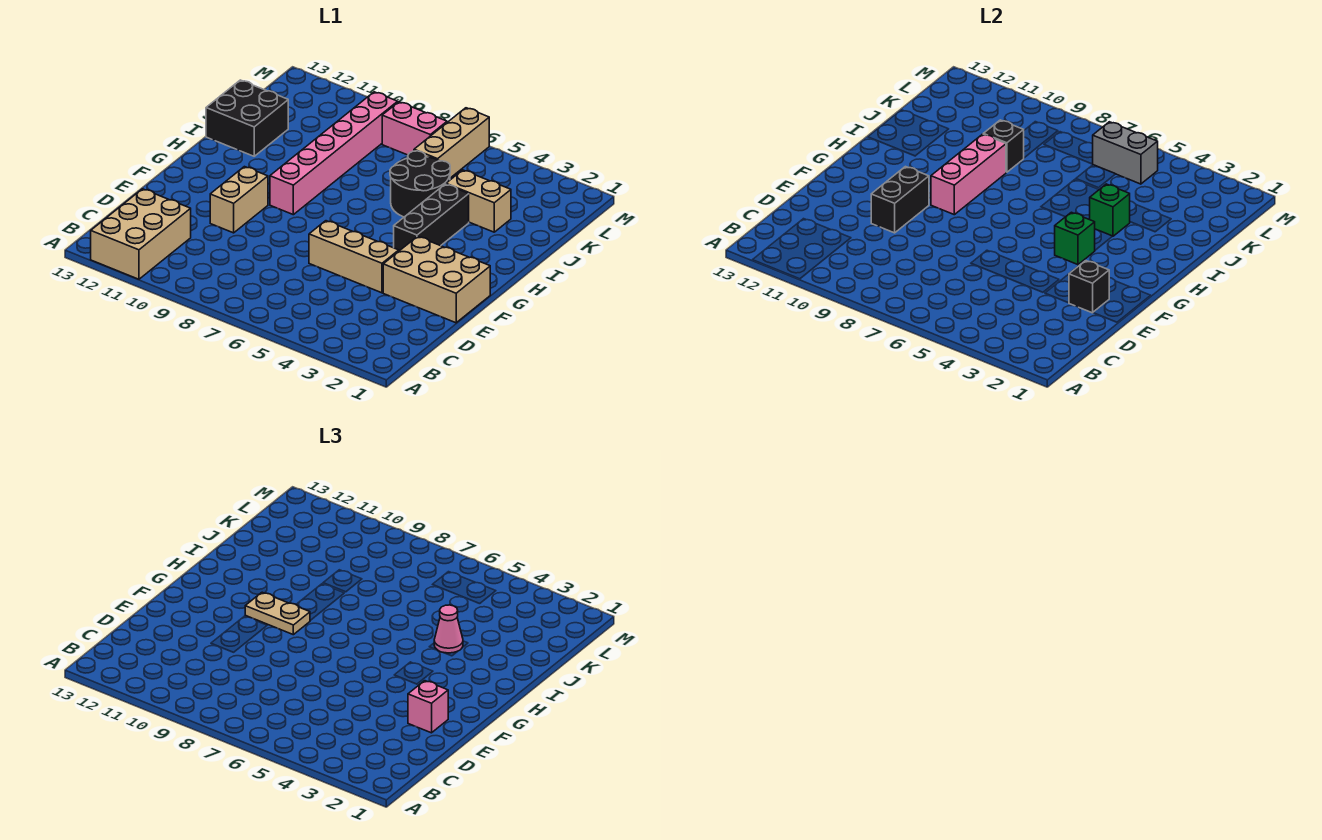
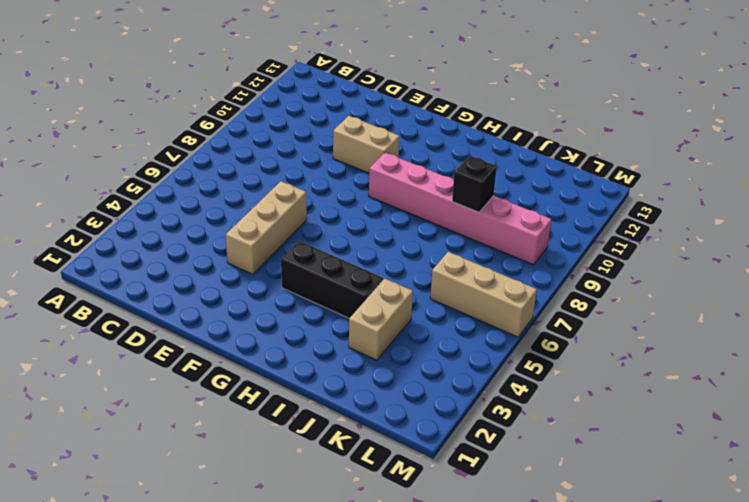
none -> tan brick A11:C12 level 1
none -> tan brick E1:F3 level 1
none -> black round brick I5:J6 level 1

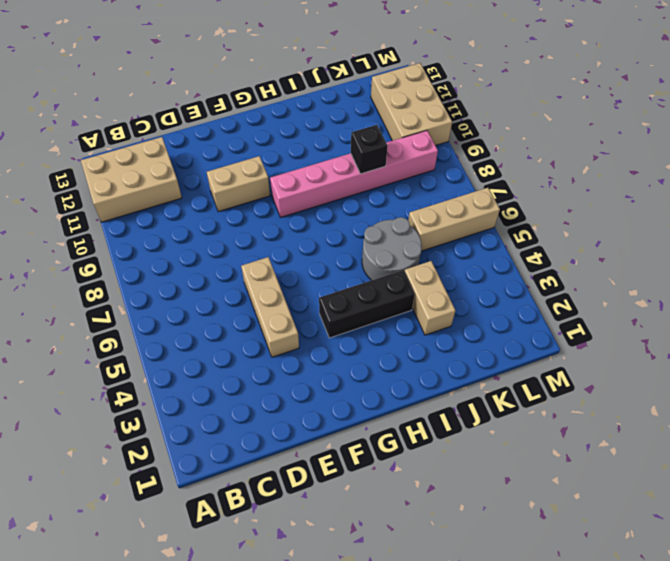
grey round brick I5:J6 level 1 -> black round brick I5:J6 level 1
tan brick L10:M12 level 1 -> tan brick E1:F3 level 1
none -> black brick I12:J13 level 1
none -> pink brick L7:L8 level 1
none -> black brick E2 level 2

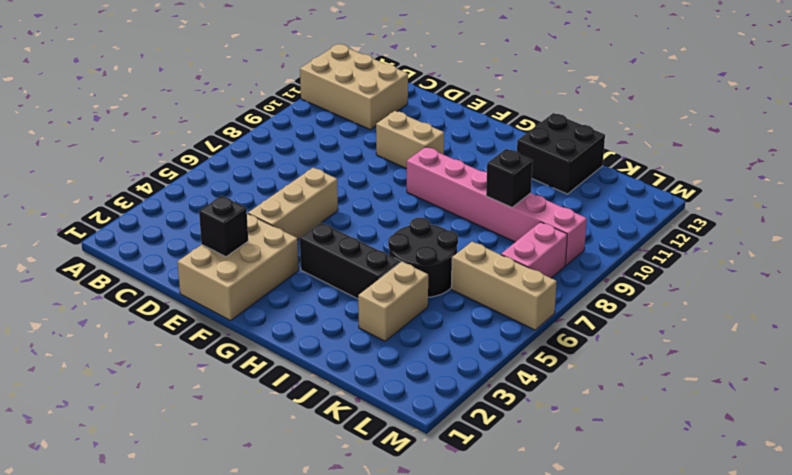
none -> black brick E10:F10 level 2
none -> green brick G4 level 2
none -> pink brick G9:I9 level 2

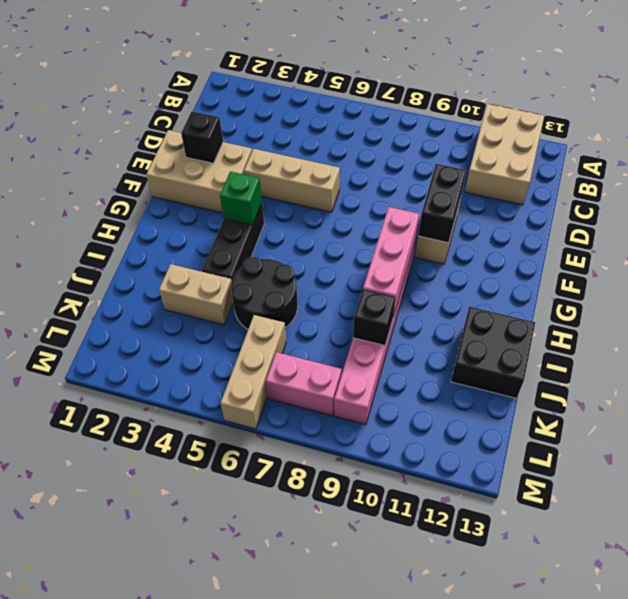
none -> green brick I4 level 2
none -> grey brick L5:L6 level 2
none -> pink brick E2 level 3

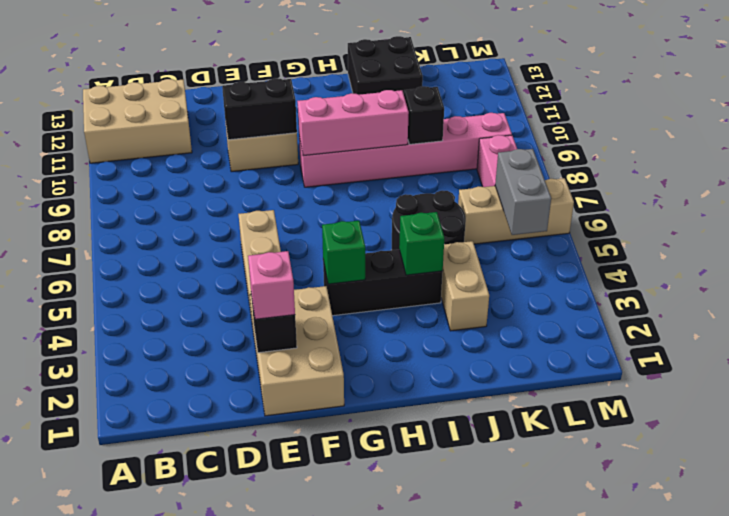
none -> tan plate G9:G10 level 3
none -> pink cone I4 level 3

